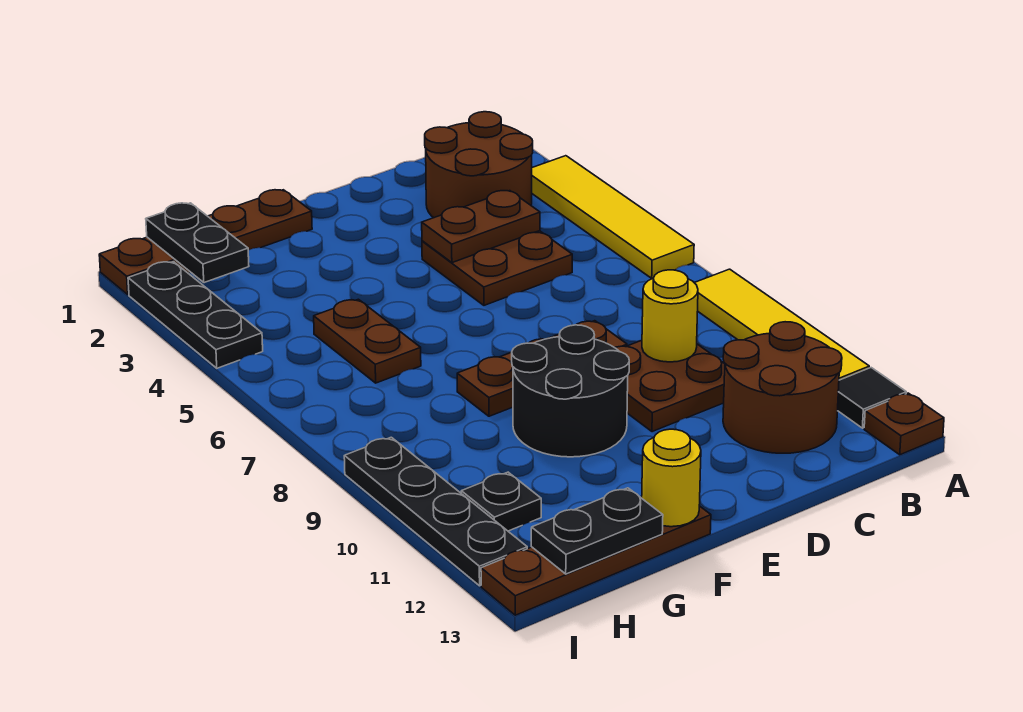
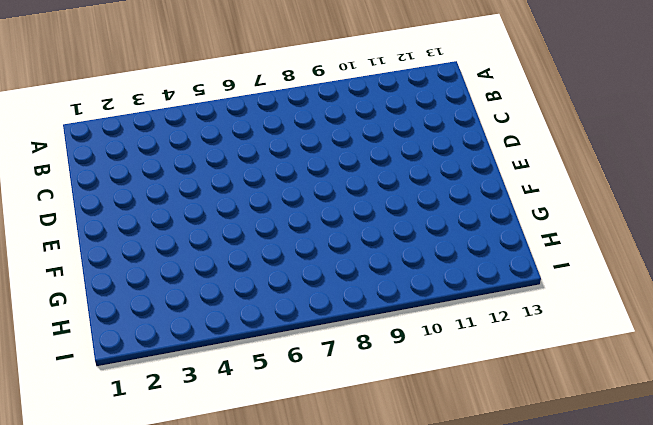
none -> yellow tile A3:A6 level 1
none -> yellow tile A8:A11 level 1
none -> black tile A12 level 1

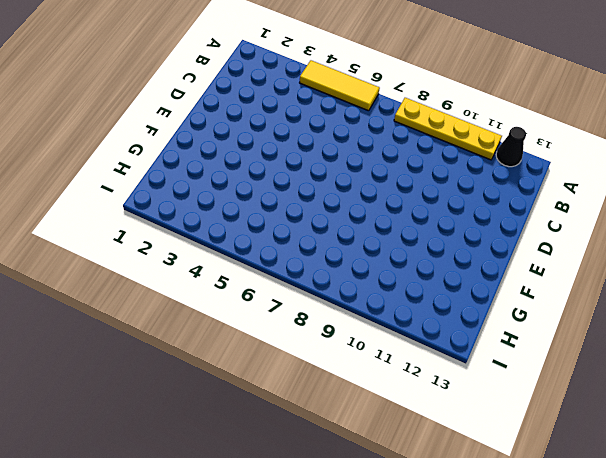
yellow tile A4:A6 level 1 -> yellow tile A3:A6 level 1
yellow plate A8:A11 level 1 -> yellow tile A8:A11 level 1
black cone A12 level 1 -> black tile A12 level 1
none -> brown plate A13 level 1
none -> brown round brick B2:C3 level 1
none -> brown round brick B11:C12 level 1

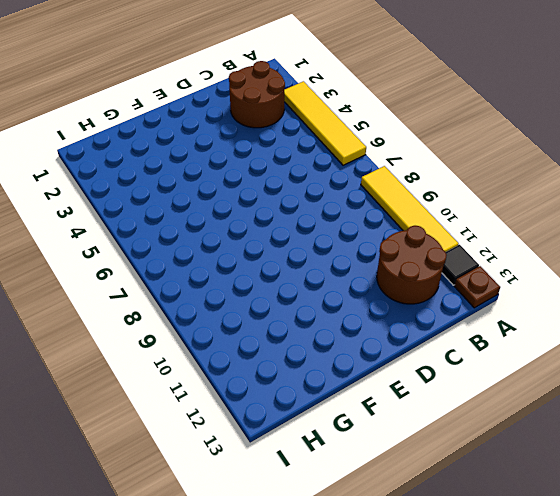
none -> brown plate C4:D5 level 1
none -> brown plate C9:D10 level 1
none -> brown plate D8:F8 level 1

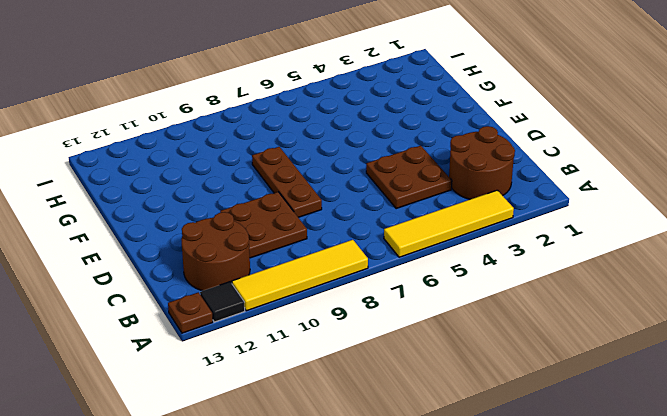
none -> black round brick E9:F10 level 1
none -> brown plate F1:I1 level 1
none -> brown plate F13:I13 level 1

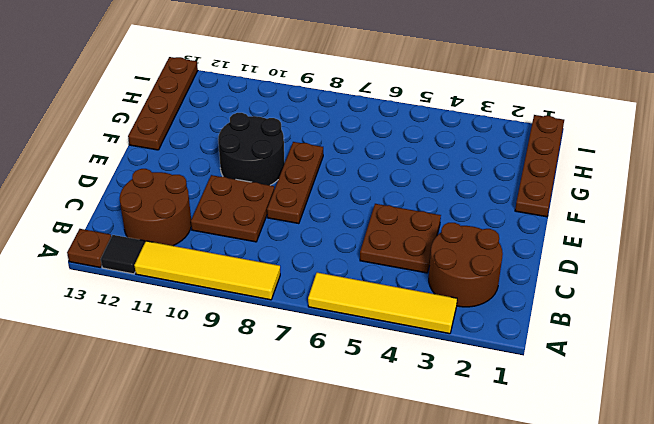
none -> brown plate G5:G6 level 1
none -> black plate H11 level 1
none -> black plate I2:I4 level 1

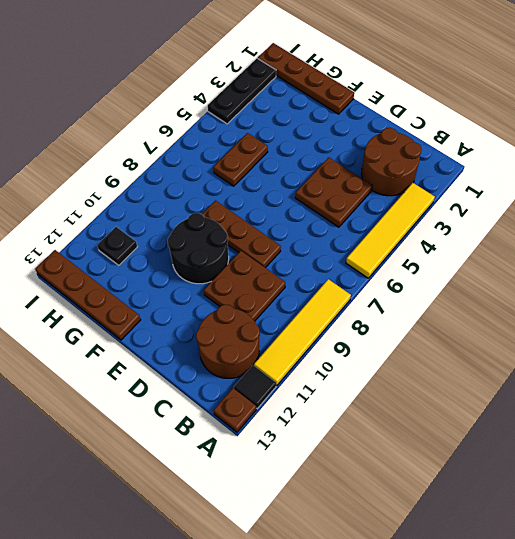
none -> black plate I9:I12 level 1
none -> brown plate C4:D4 level 2
none -> yellow round brick C9 level 2

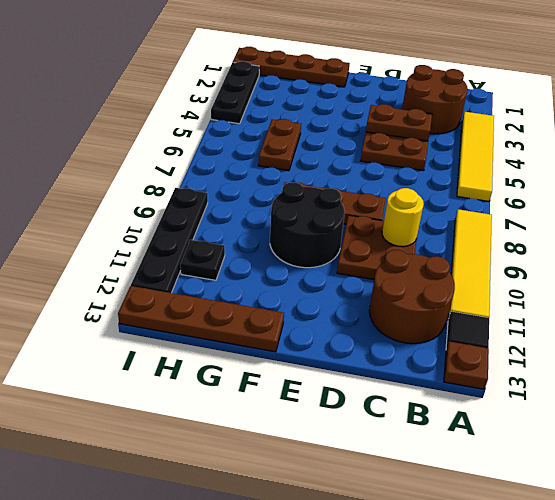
none -> yellow round brick F13 level 2
none -> black plate G13:H13 level 2
none -> black plate H1:H2 level 2

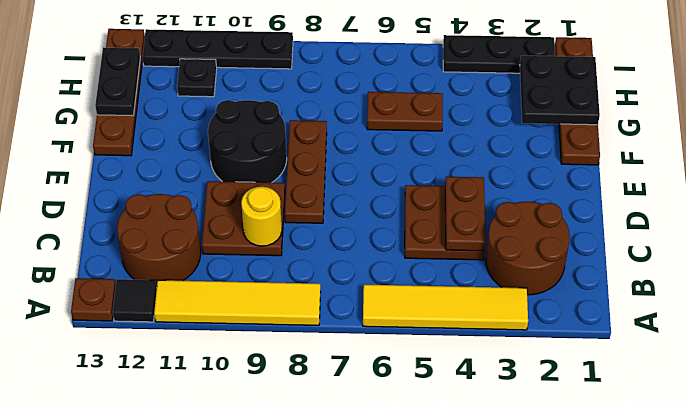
black plate G1:H2 level 2 -> black plate H1:H2 level 2
none -> yellow round brick F13 level 2

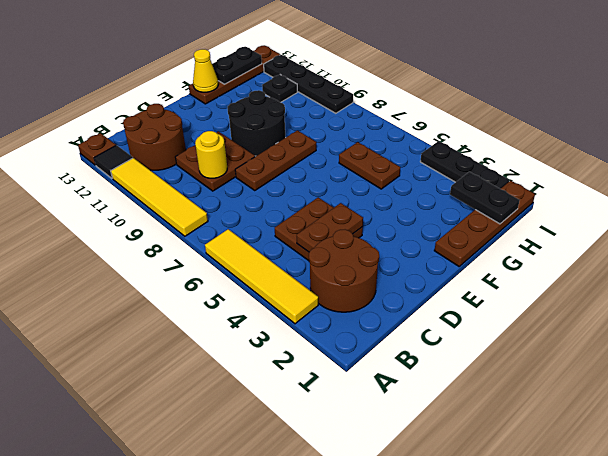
yellow cone F13 level 2 -> yellow round brick F13 level 2

